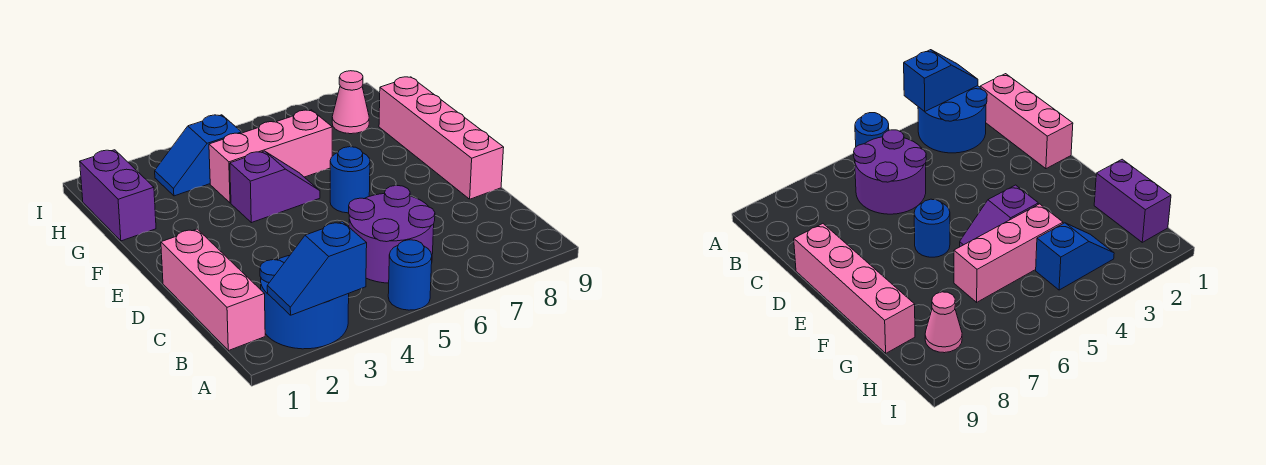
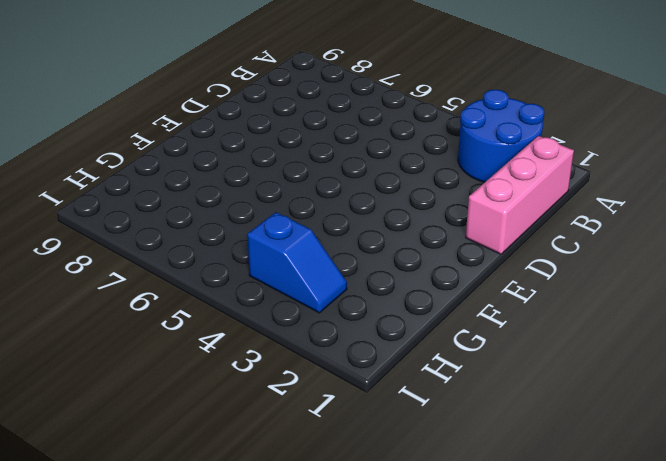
none -> blue round brick A5 level 1
none -> purple round brick B5:C6 level 1
none -> pink brick D9:G9 level 1

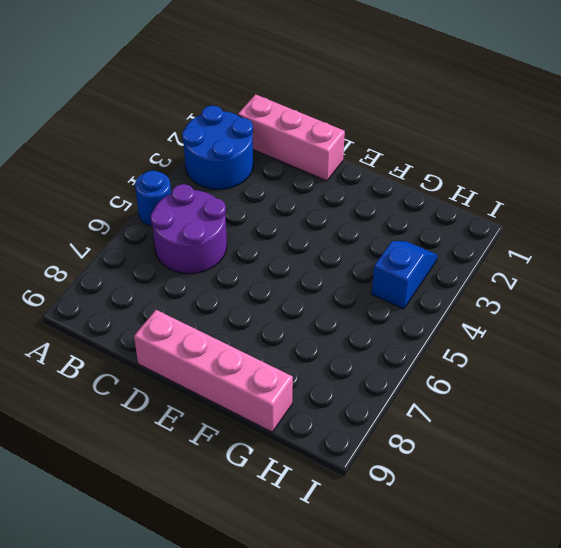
none -> blue round brick E6 level 1
none -> purple slope F4:F5 level 1 top 4
none -> purple brick G1:H1 level 1

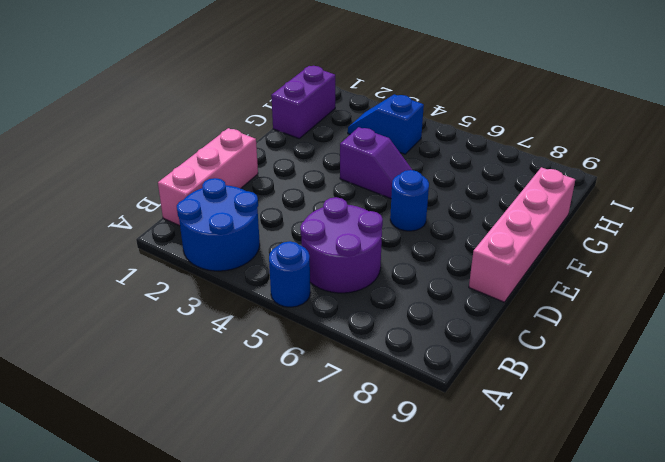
none -> pink brick G4:G6 level 1
none -> pink cone H8 level 1
none -> blue slope A2:A3 level 2 top 3

